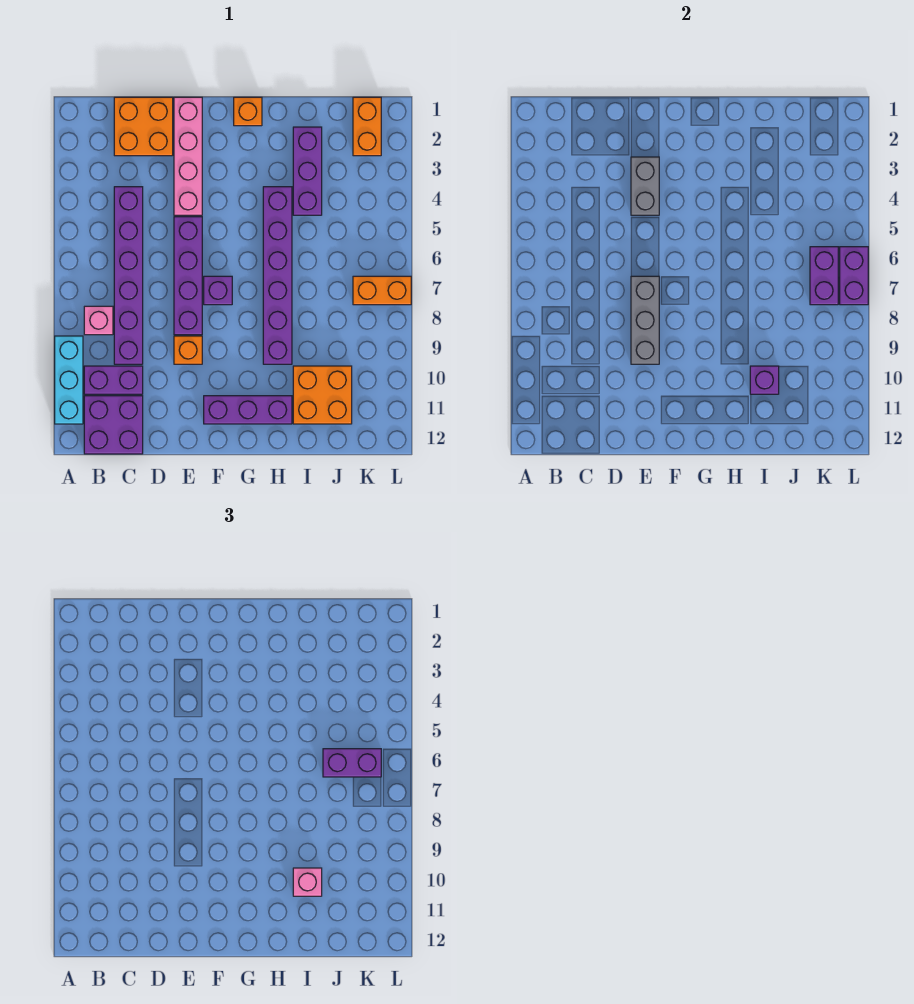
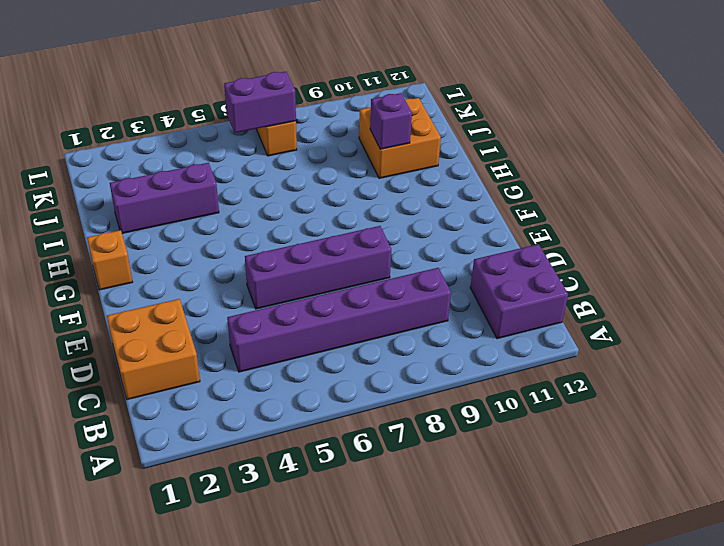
none -> cyan brick A9:A11 level 1
none -> pink brick B8 level 1
none -> purple brick B10:C10 level 1

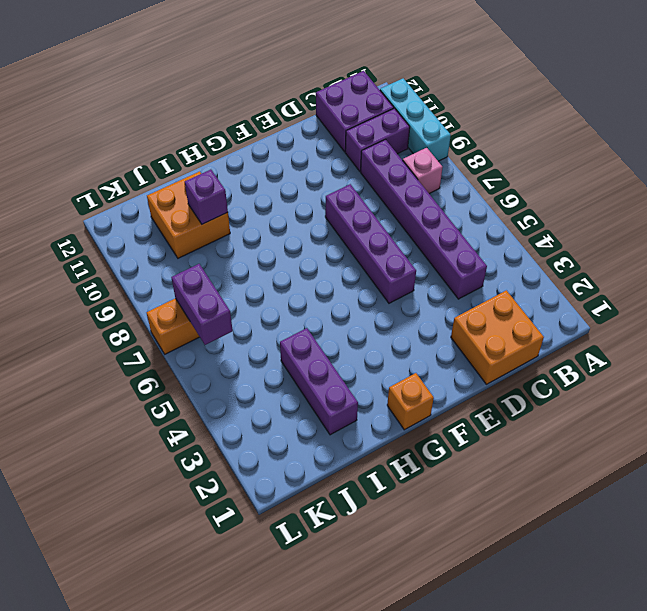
none -> pink brick E1:E4 level 1
none -> orange brick E9 level 1
none -> purple brick F7 level 1

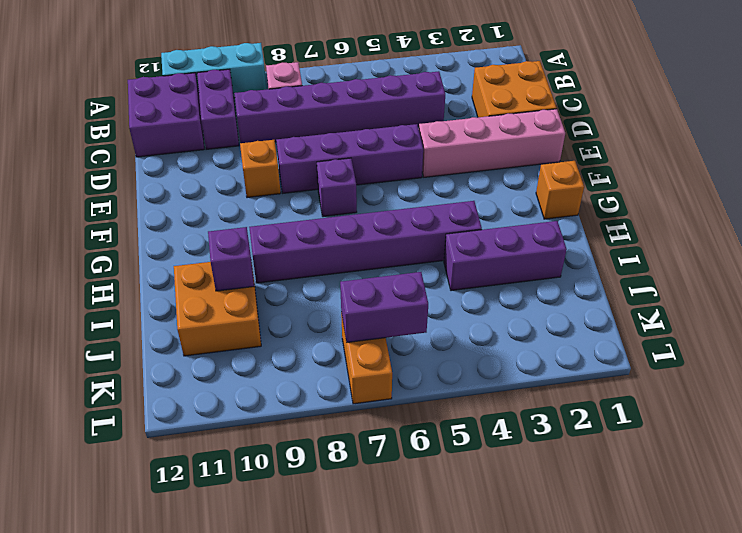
none -> purple brick F11:H11 level 1
none -> orange brick K1:K2 level 1
none -> grey brick E3:E4 level 2

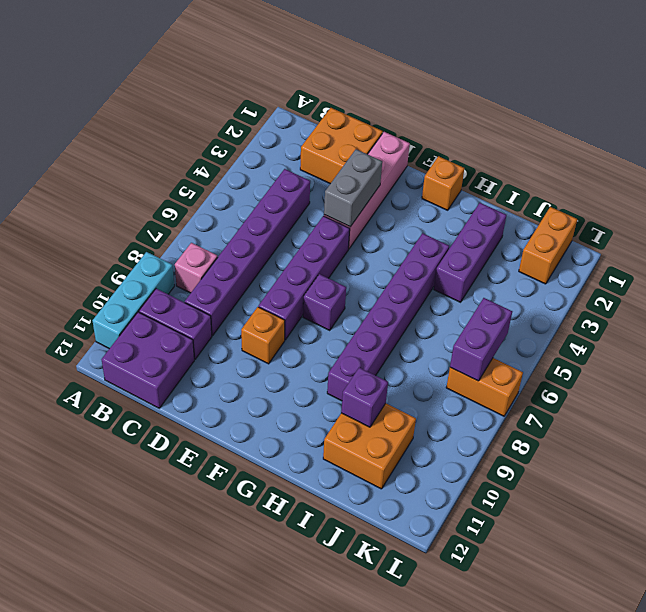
none -> purple brick F11:H11 level 1
none -> grey brick E7:E9 level 2
none -> purple brick L6:L7 level 2

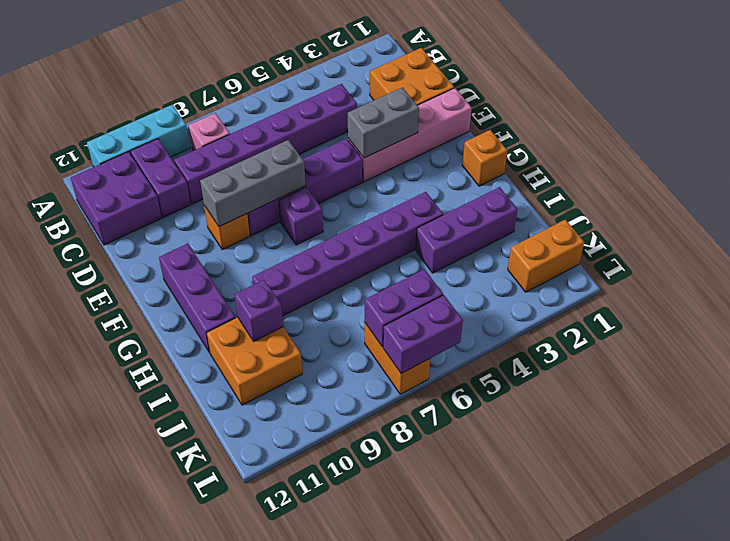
none -> pink brick I10 level 3
none -> purple brick J6:K6 level 3

